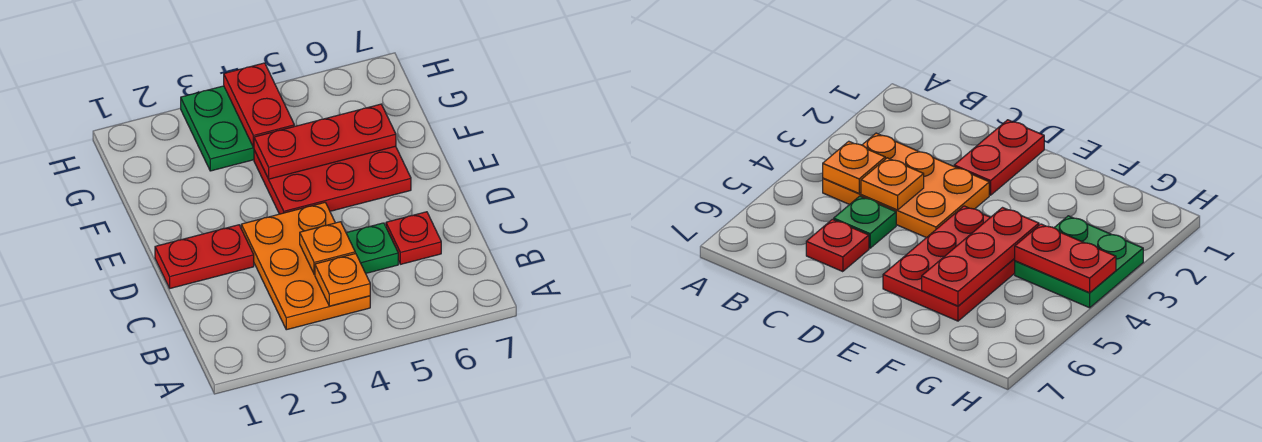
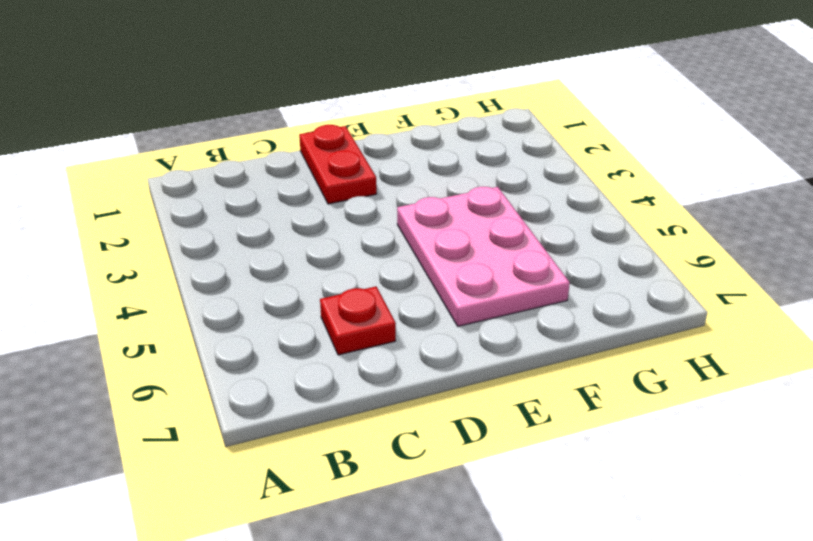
pink plate E4:F6 level 1 -> red plate E4:F6 level 1
none -> orange plate B3:D4 level 1
none -> green plate C5 level 1

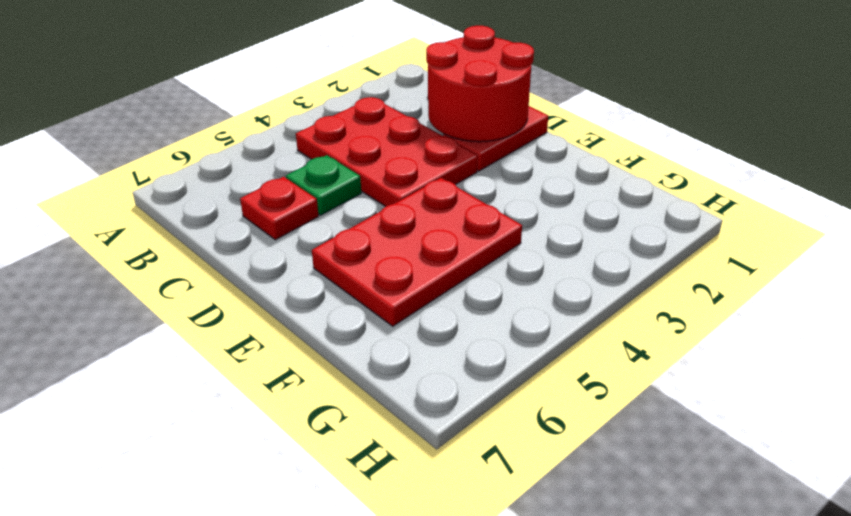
red plate B3:D4 level 1 -> orange plate B3:D4 level 1
red round brick C1:D2 level 2 -> none
none -> green plate G3:H4 level 1
none -> orange plate B4 level 2

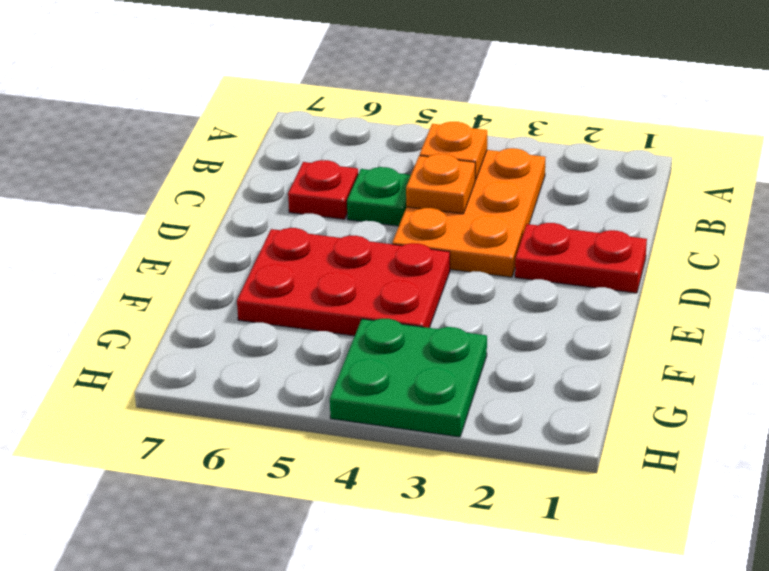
none -> red plate F4:F6 level 2
none -> red plate G4:H4 level 2

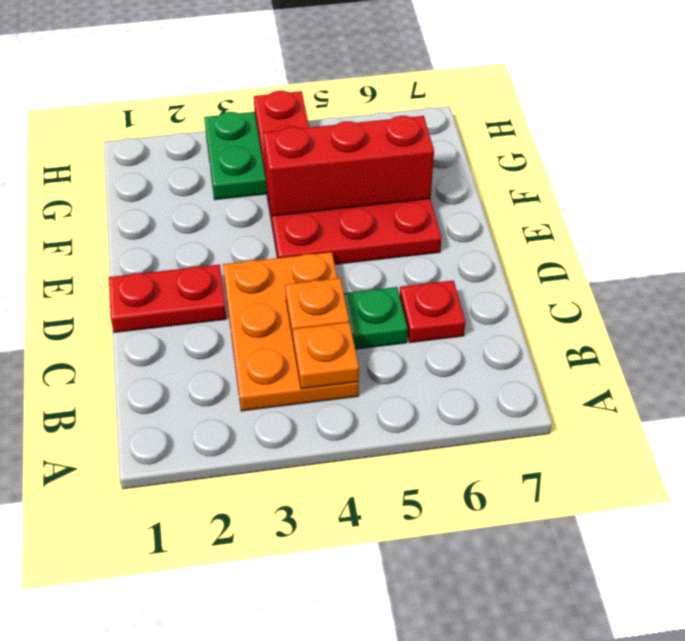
red brick F4:F6 level 2 -> red plate F4:F6 level 2

